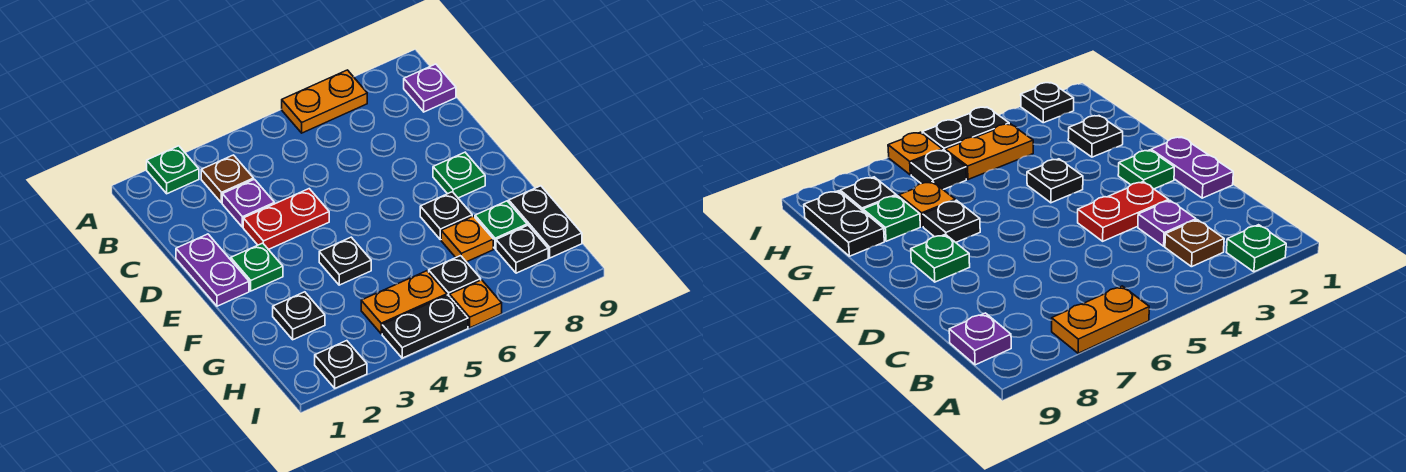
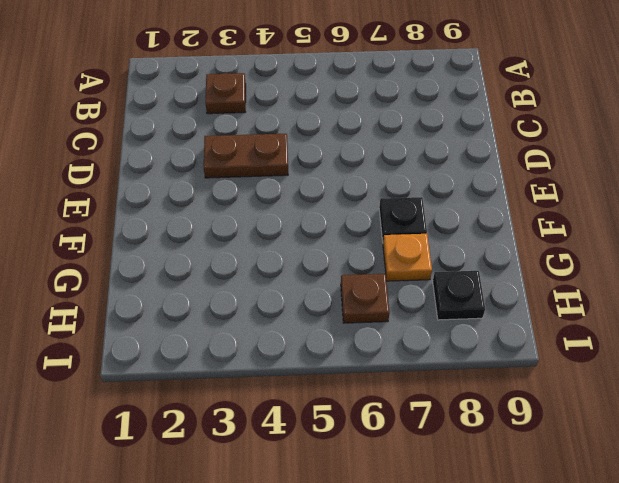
brown plate D3:D4 level 1 -> red plate D3:D4 level 1
brown plate H6 level 1 -> black plate H6 level 1
none -> green plate A2 level 1
none -> orange plate A6:A7 level 1
none -> purple plate B9 level 1

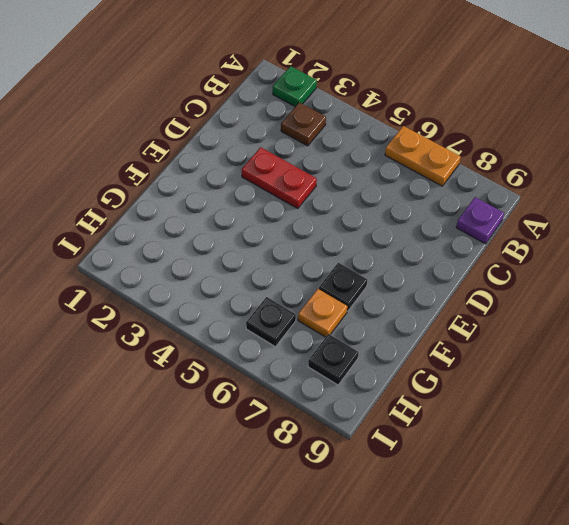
none -> purple plate C3 level 1
none -> purple plate D1:E1 level 1
none -> green plate E2 level 1

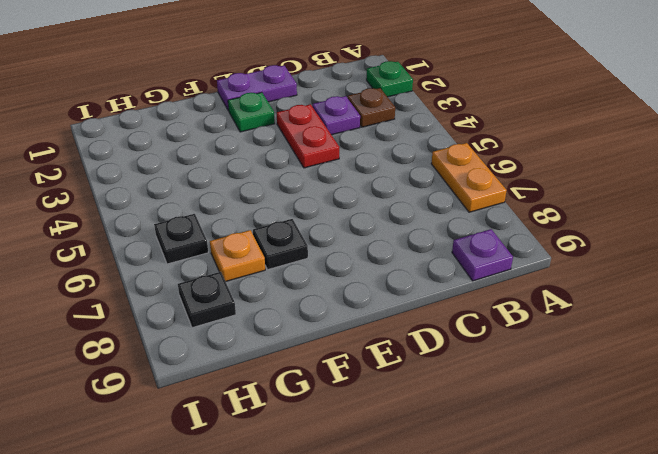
none -> green plate E8 level 1
none -> black plate F4 level 1
none -> black plate G2 level 1

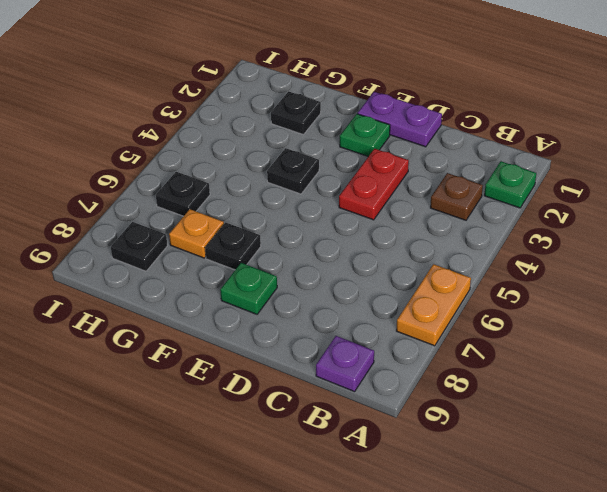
none -> purple plate C3 level 1
none -> green plate G8 level 1
none -> black plate G9:H9 level 1

